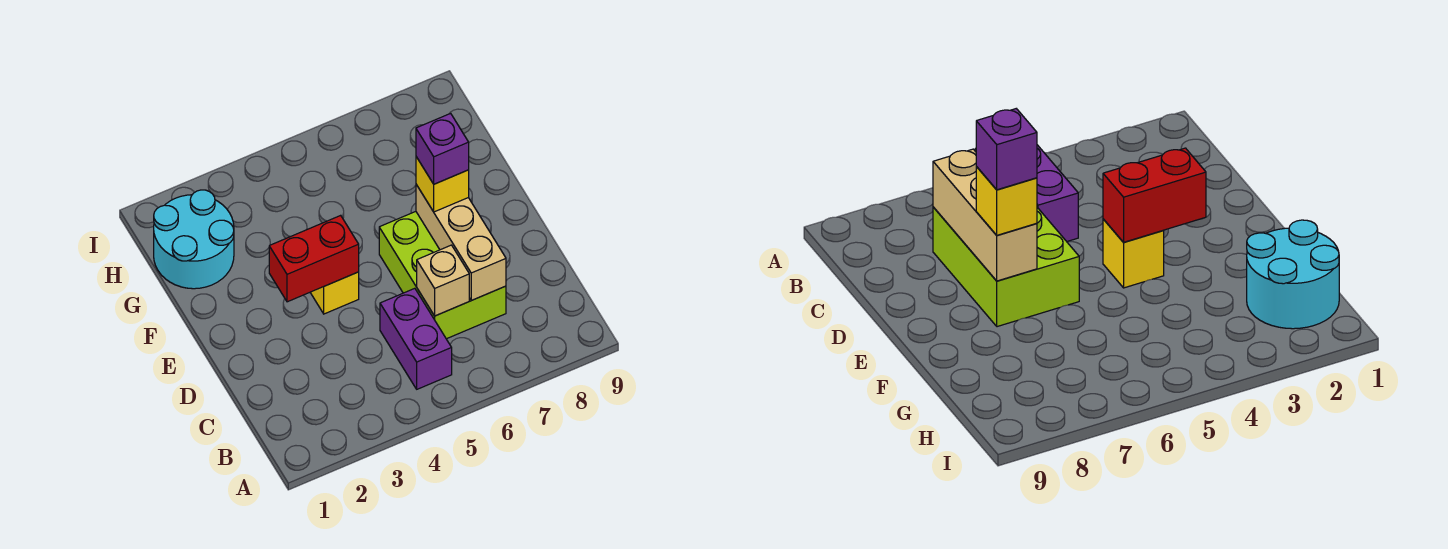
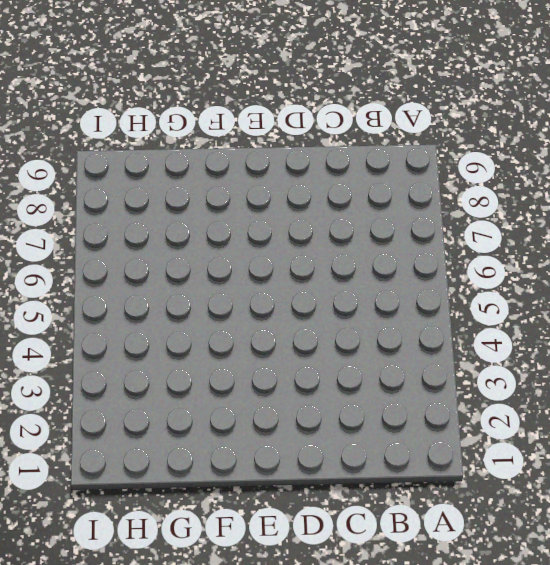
none -> purple brick B5:C5 level 1
none -> lime brick C6:E7 level 1

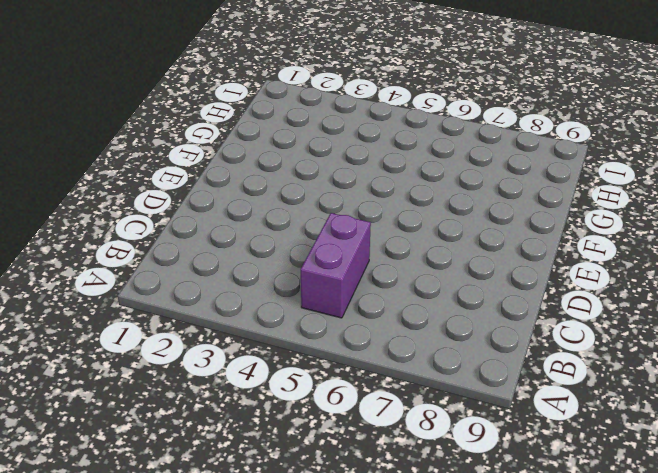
none -> lime brick C6:E7 level 1
none -> yellow brick E4 level 1

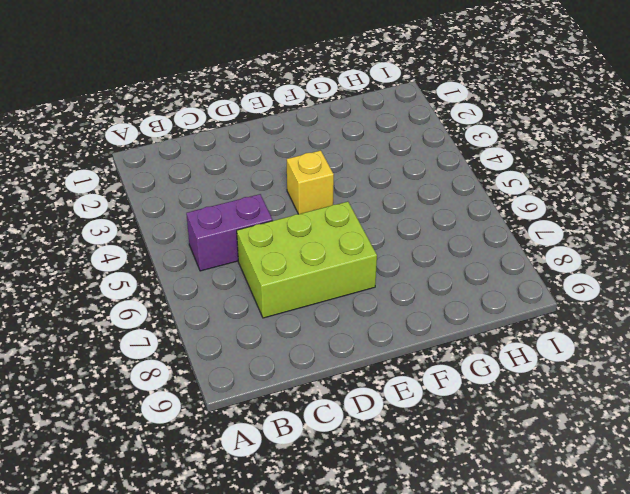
none -> cyan round brick G1:H2 level 1
none -> tan brick C6 level 2

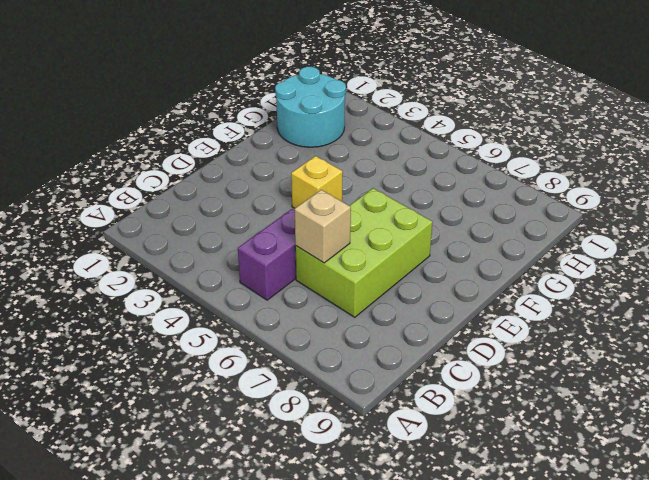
none -> tan brick C7:E7 level 2
none -> red brick E3:E4 level 2

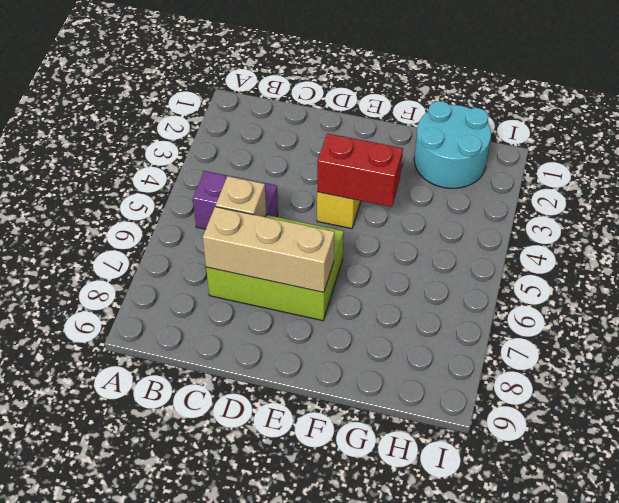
red brick E4:F4 level 2 -> red brick E3:E4 level 2
none -> yellow brick E7 level 3
none -> purple brick E7 level 4

